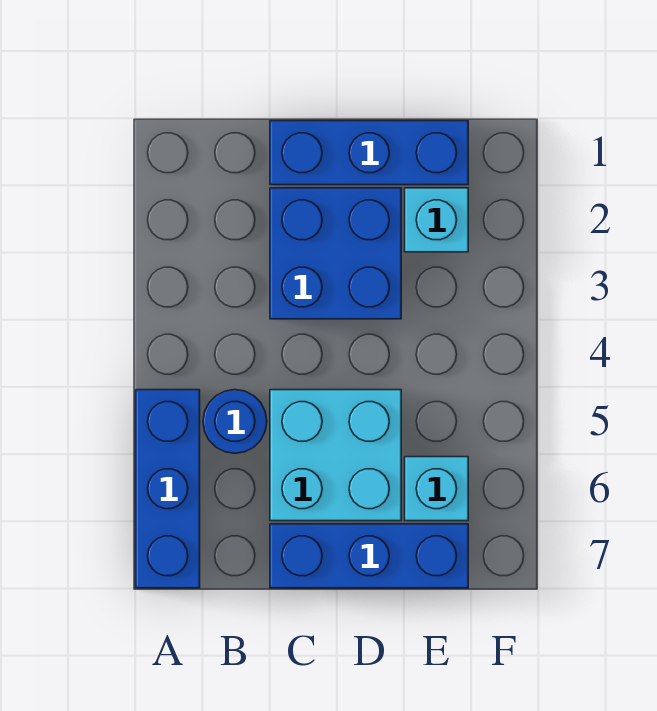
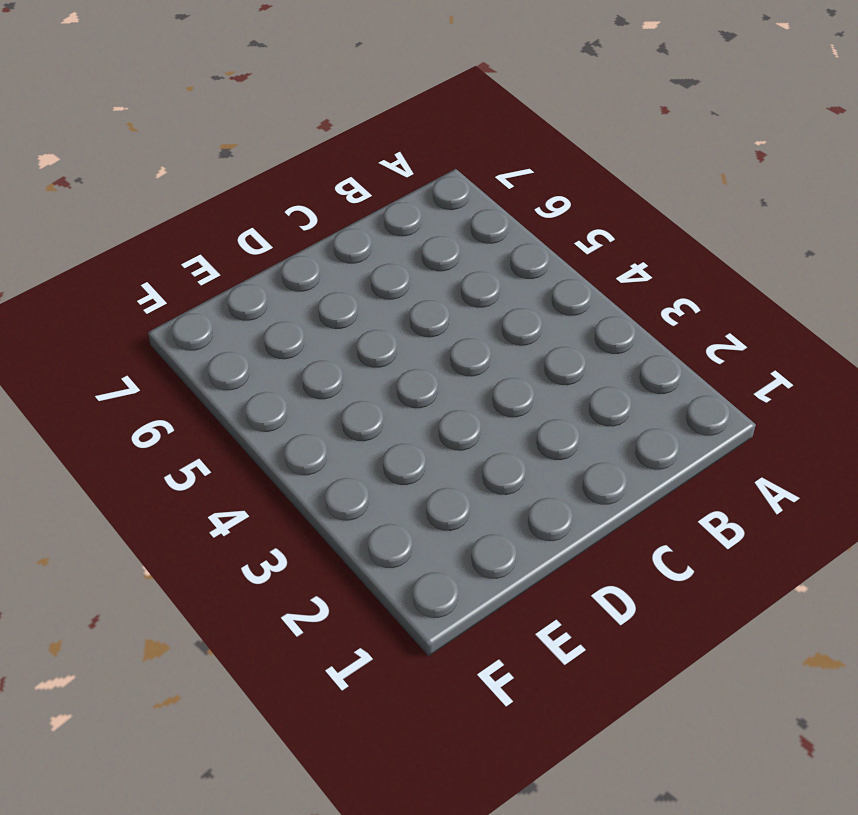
none -> blue brick A5:A7 level 1
none -> blue round brick B5 level 1

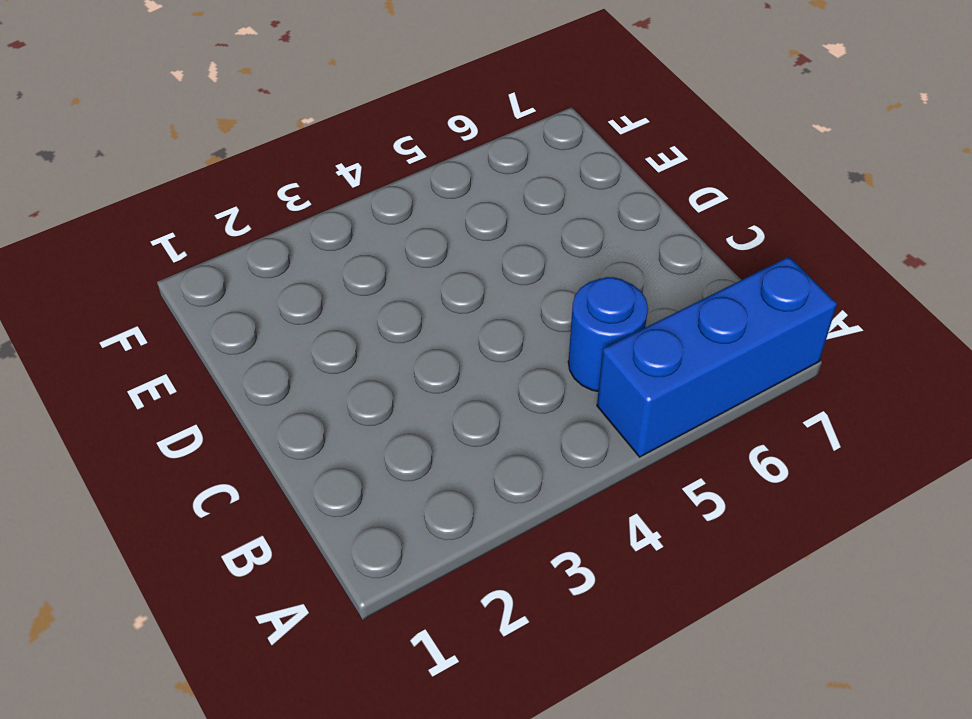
none -> blue brick C1:E1 level 1
none -> blue brick C2:D3 level 1

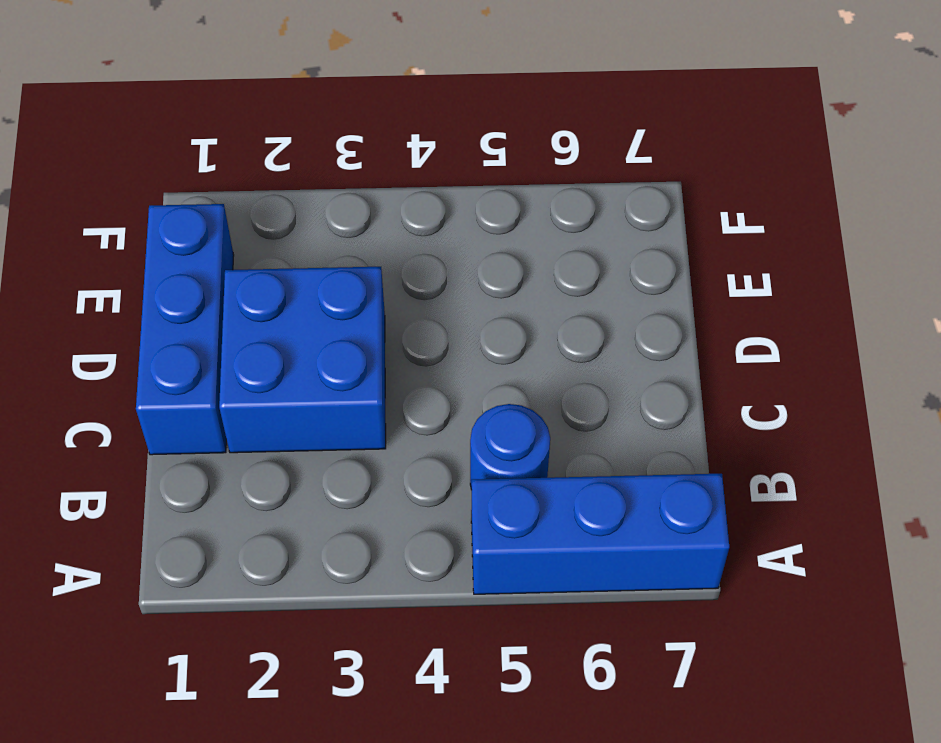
none -> cyan brick C5:D6 level 1
none -> blue brick C7:E7 level 1

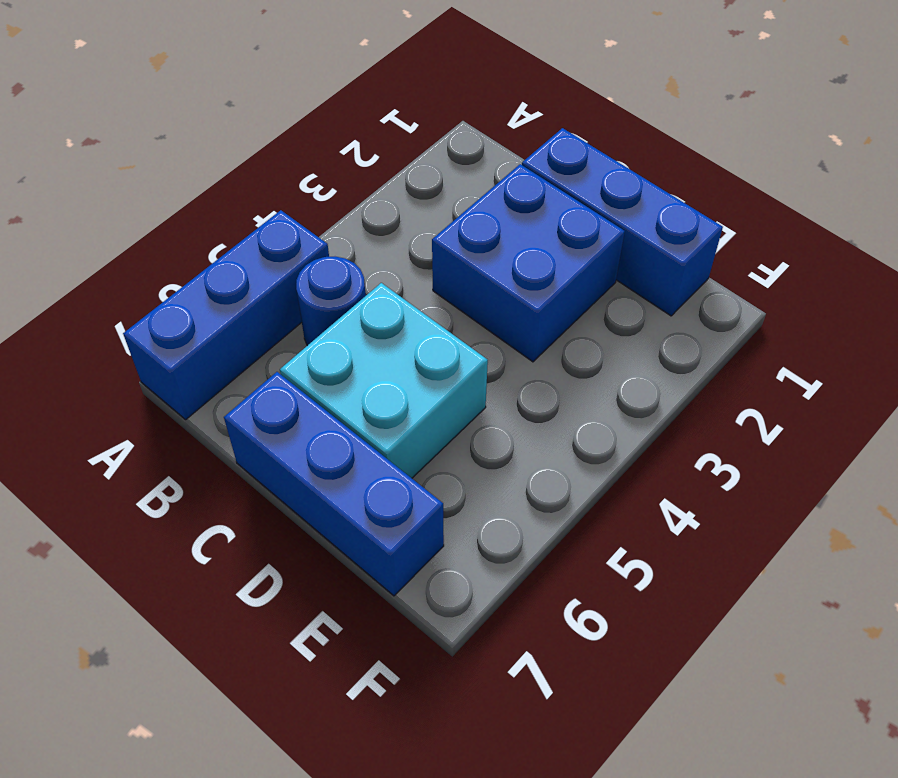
none -> cyan brick E2 level 1
none -> cyan brick E6 level 1

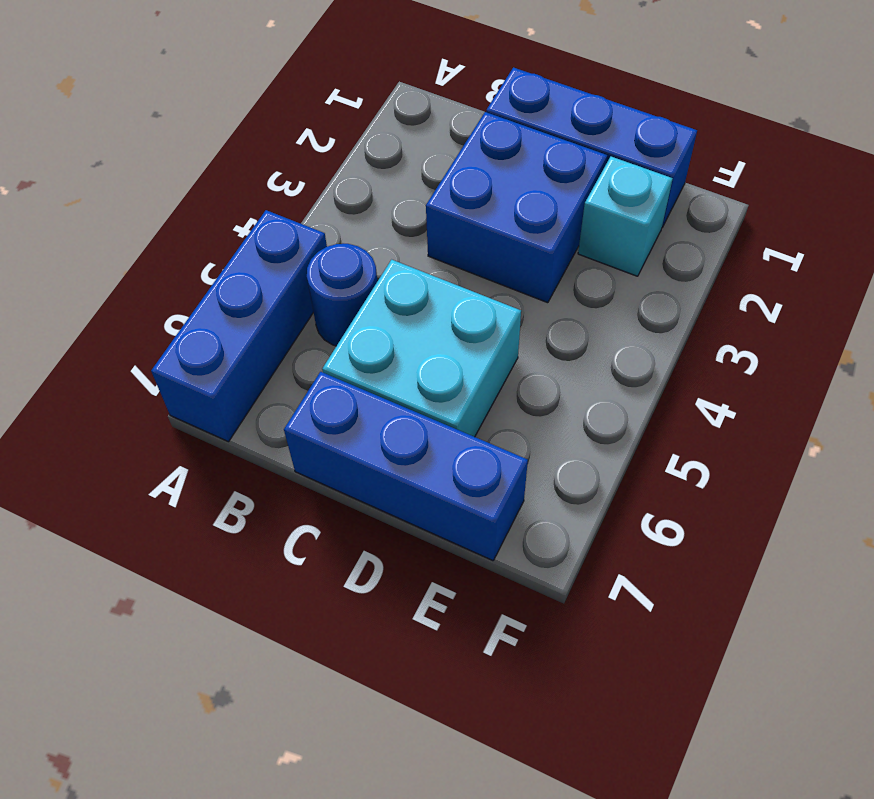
none -> cyan brick E6 level 1

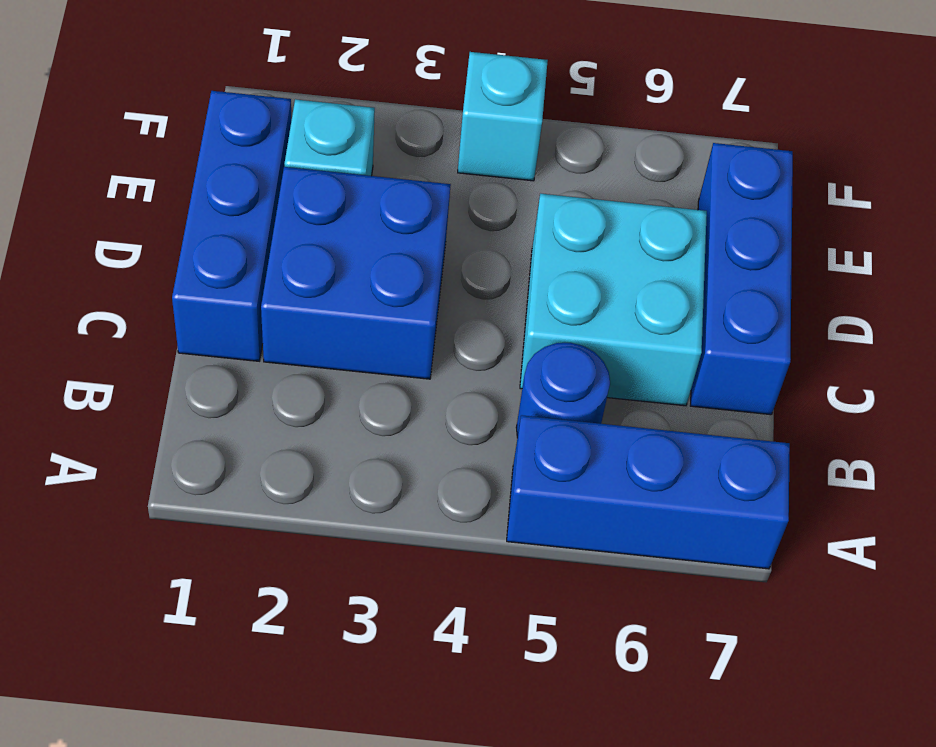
cyan brick F4 level 1 -> cyan brick E6 level 1

